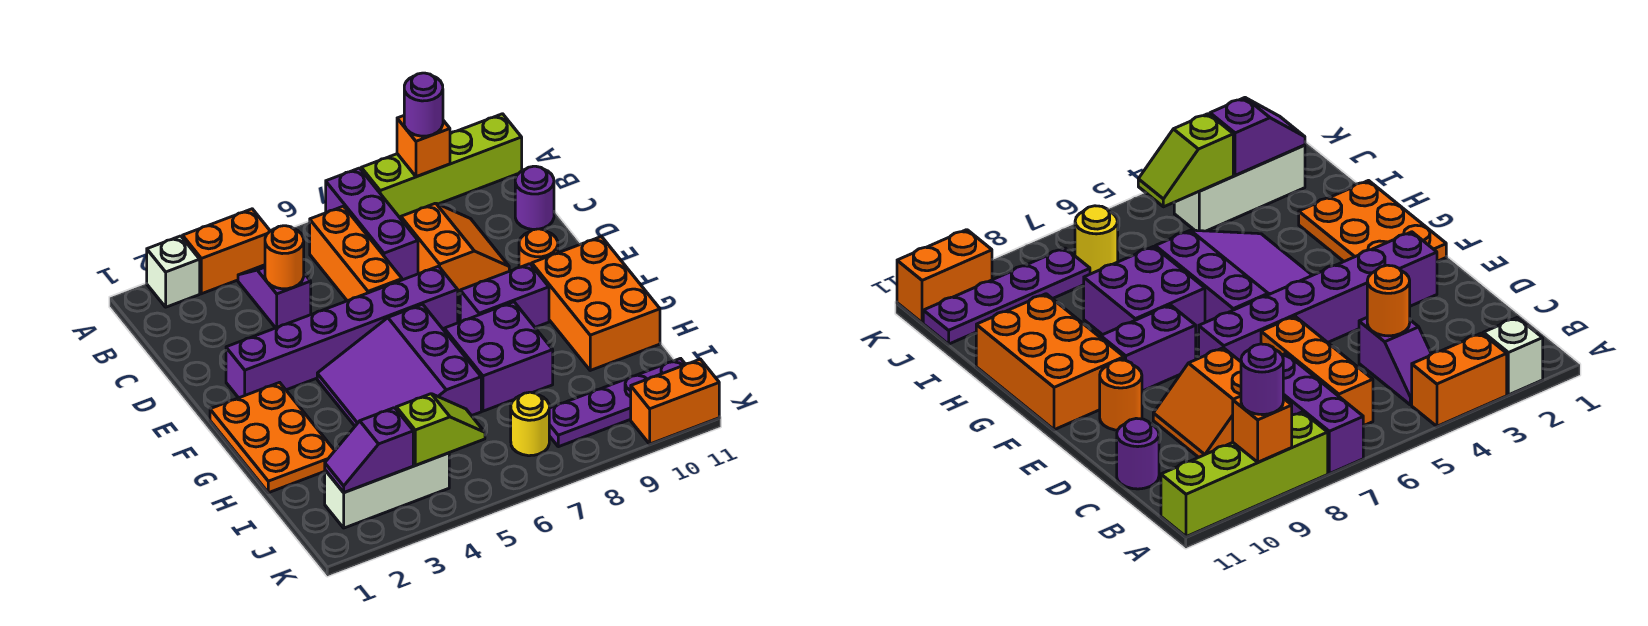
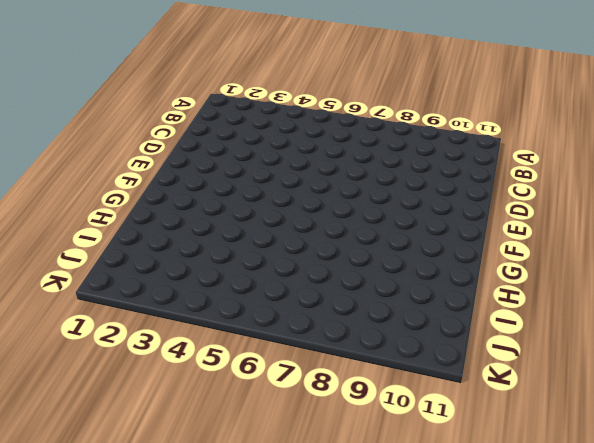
none -> white brick A2 level 1
none -> orange brick A3:A4 level 1
none -> purple brick A7:C7 level 1

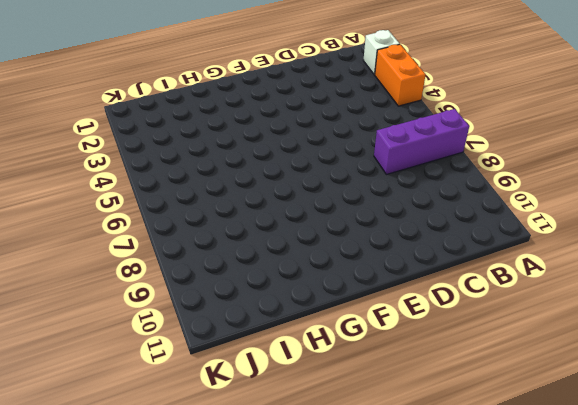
none -> lime brick A8:A11 level 1
none -> purple slope B4:C4 level 1 top C
none -> orange brick B6:D6 level 1

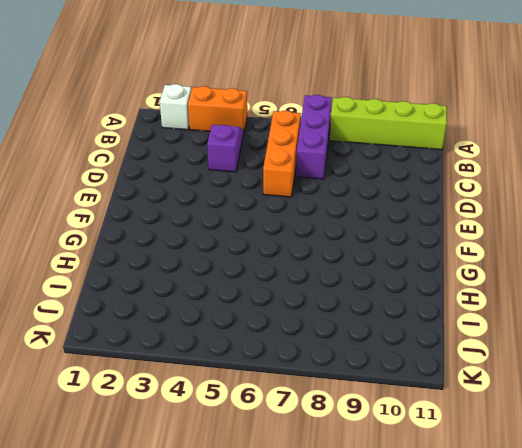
none -> orange slope C8:D9 level 1 top 8
none -> purple round brick C11 level 1
none -> purple brick E2:E7 level 1

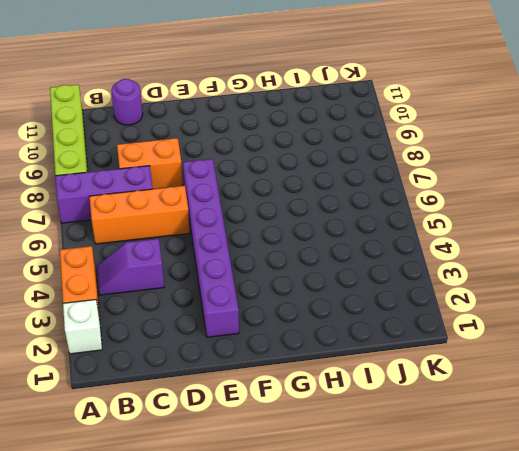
none -> orange round brick E10 level 1
none -> orange plate F1:H2 level 1
none -> purple slope F4:H6 level 1 top 6

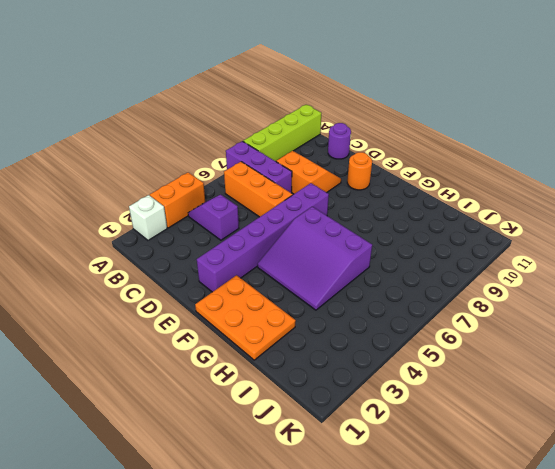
none -> purple brick F8:F9 level 1
none -> orange brick F10:H11 level 1
none -> purple brick G7:H8 level 1

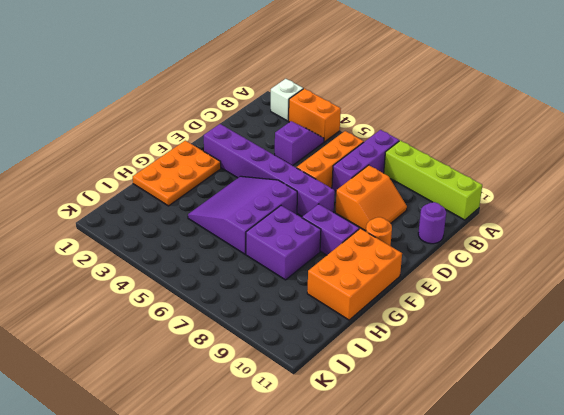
none -> white brick J2:J4 level 1
none -> yellow round brick J7 level 1
none -> purple plate J8:J11 level 1

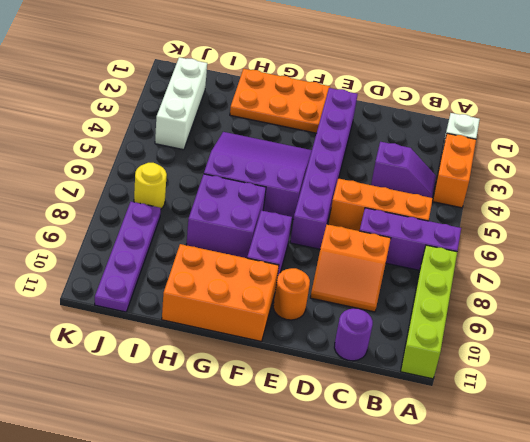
none -> orange brick K10:K11 level 1
none -> orange brick A9 level 2
none -> orange round brick C4 level 2

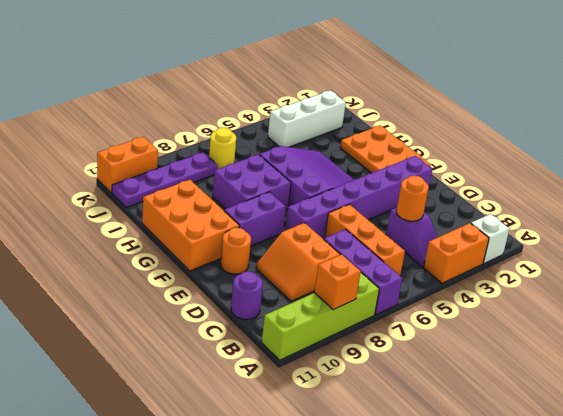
none -> purple slope J2:J3 level 2 top 3
none -> lime slope J4:J5 level 2 top 4
none -> purple round brick A9 level 3

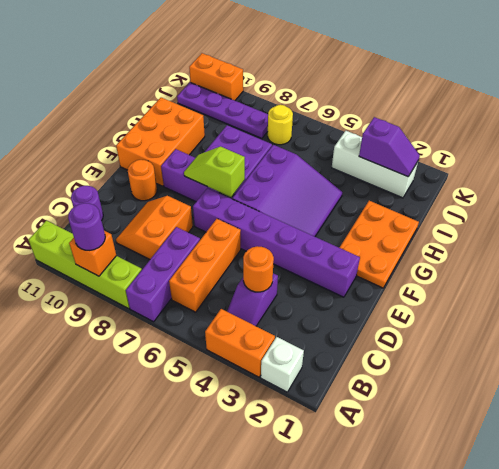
lime slope F7:F8 level 2 top 7 -> lime slope J4:J5 level 2 top 4

